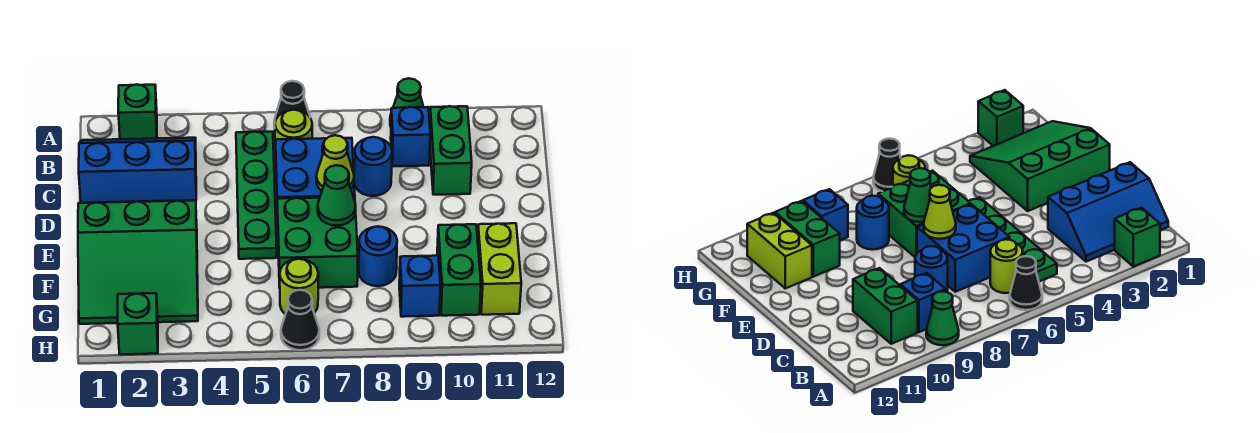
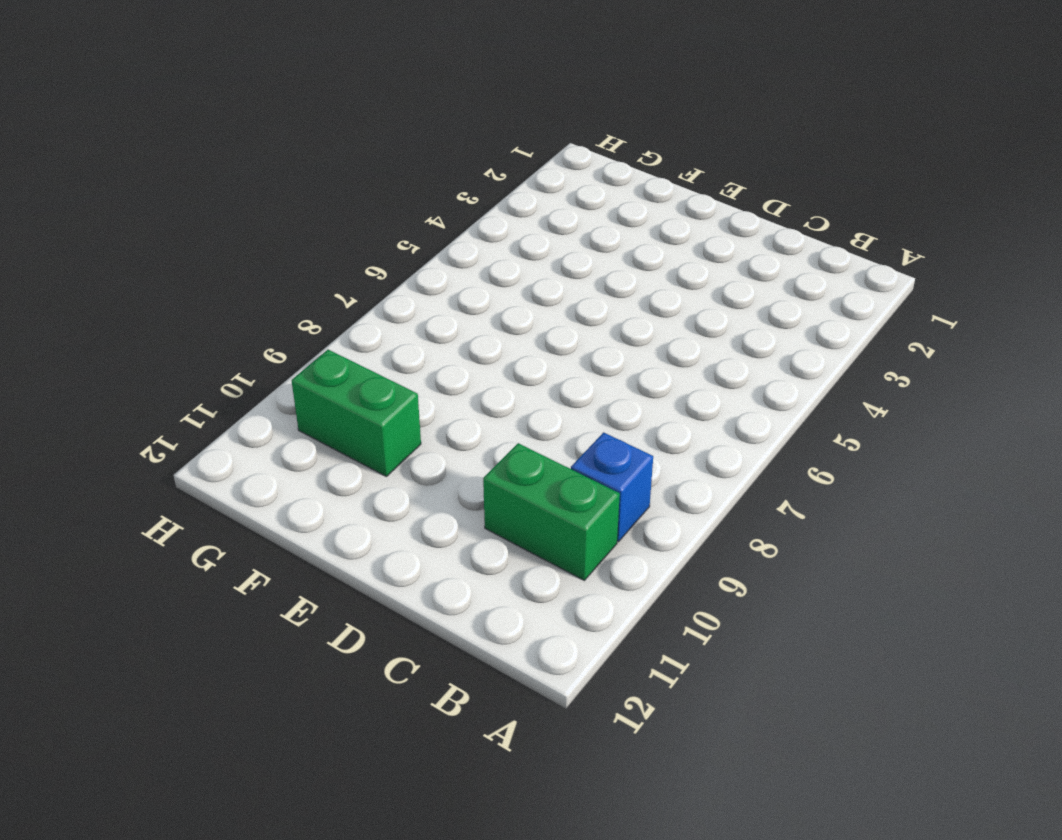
none -> green brick A2 level 1
none -> black cone A6 level 1
none -> green cone A9 level 1

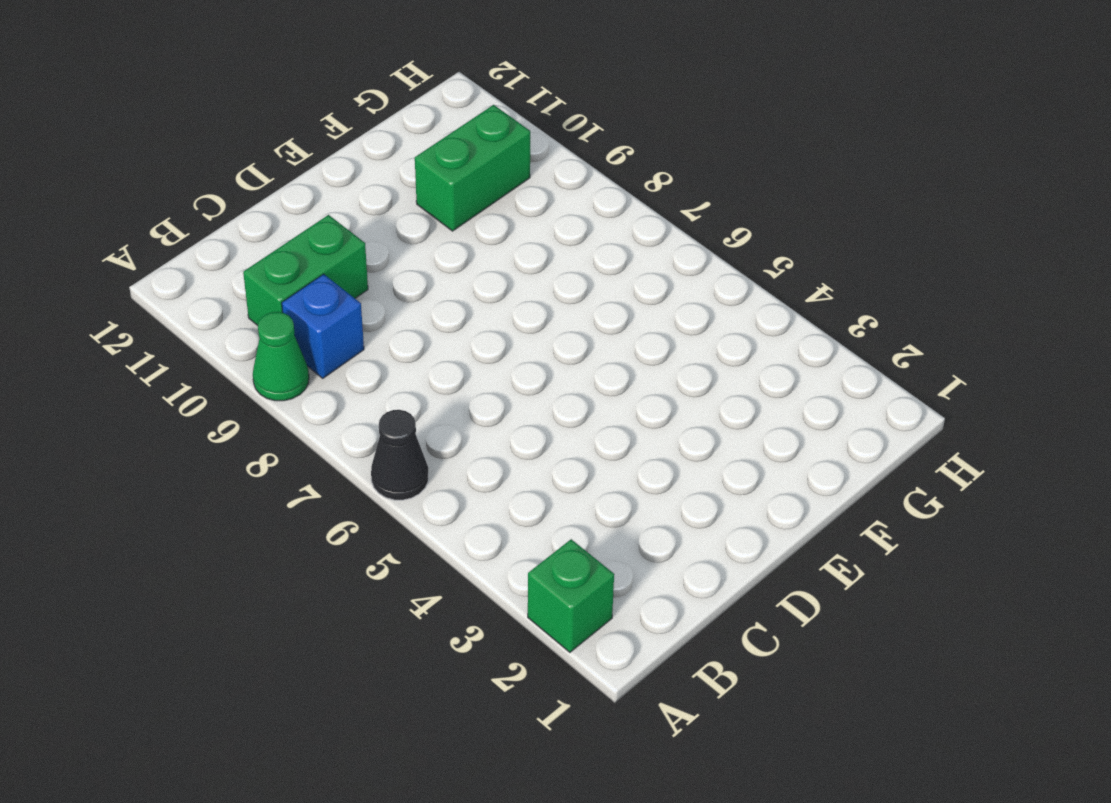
none -> blue slope B1:C3 level 1 top C
none -> green plate B5:E5 level 1
none -> lime round brick B6 level 1

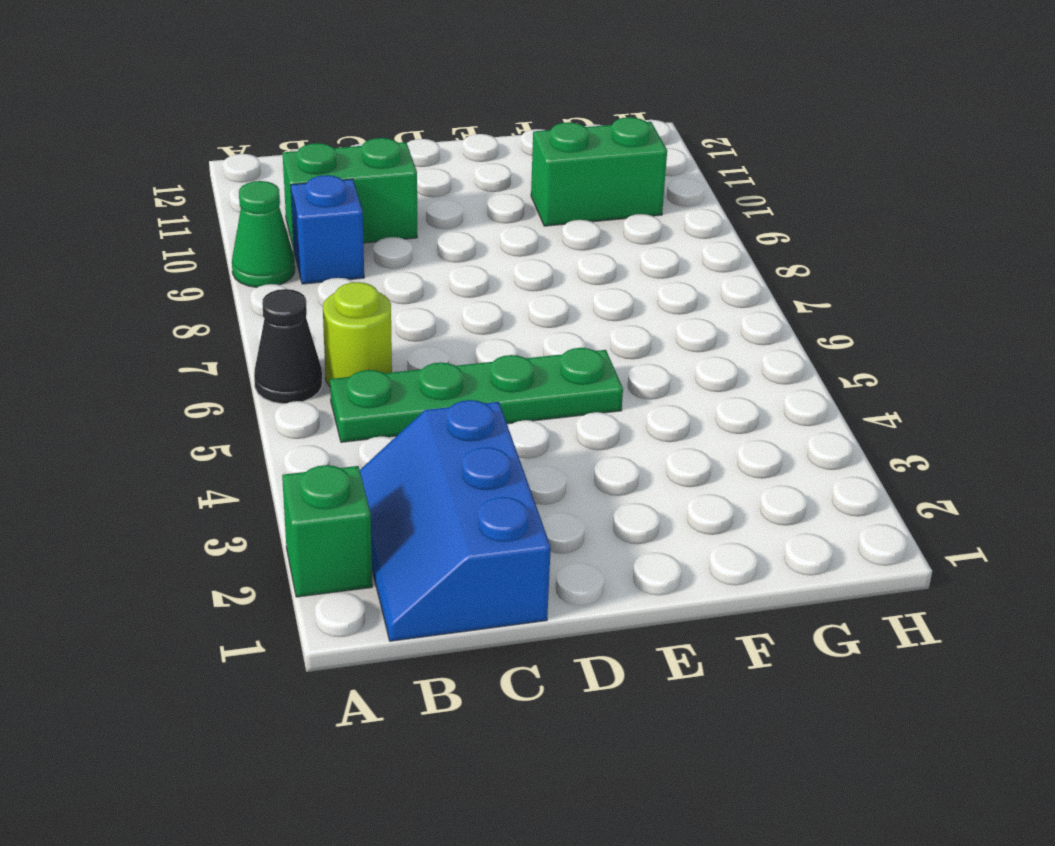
none -> blue brick C6:D7 level 1
none -> blue round brick C8 level 1
none -> green slope E1:G3 level 1 top E

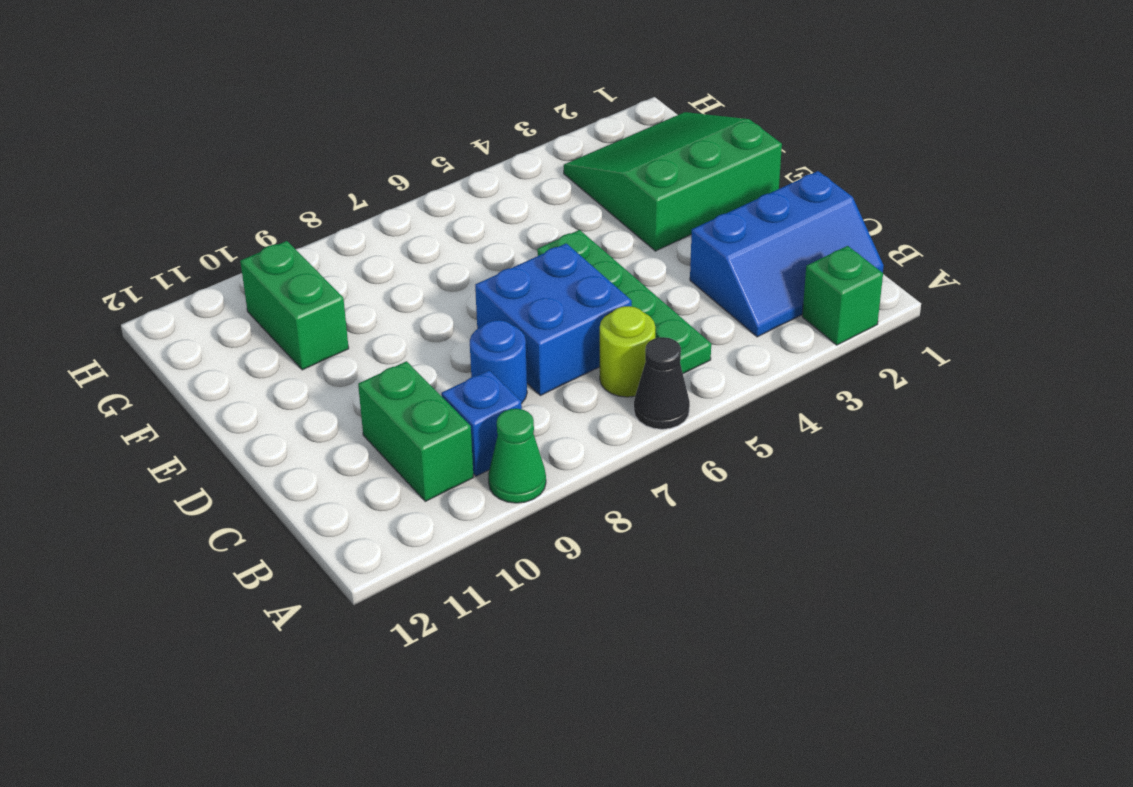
none -> green brick E6:F7 level 1
none -> blue round brick F8 level 1
none -> lime brick F11:G11 level 1

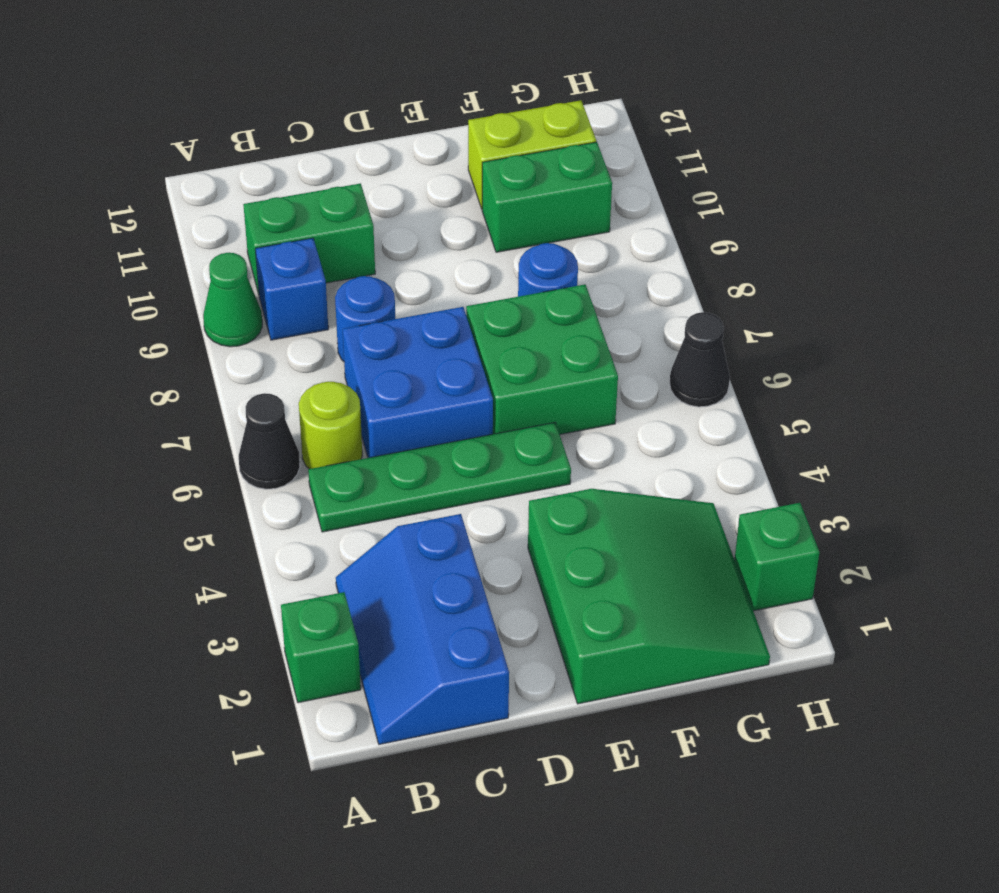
none -> lime round brick G6 level 1
none -> blue brick G9 level 1
none -> lime cone D7 level 2

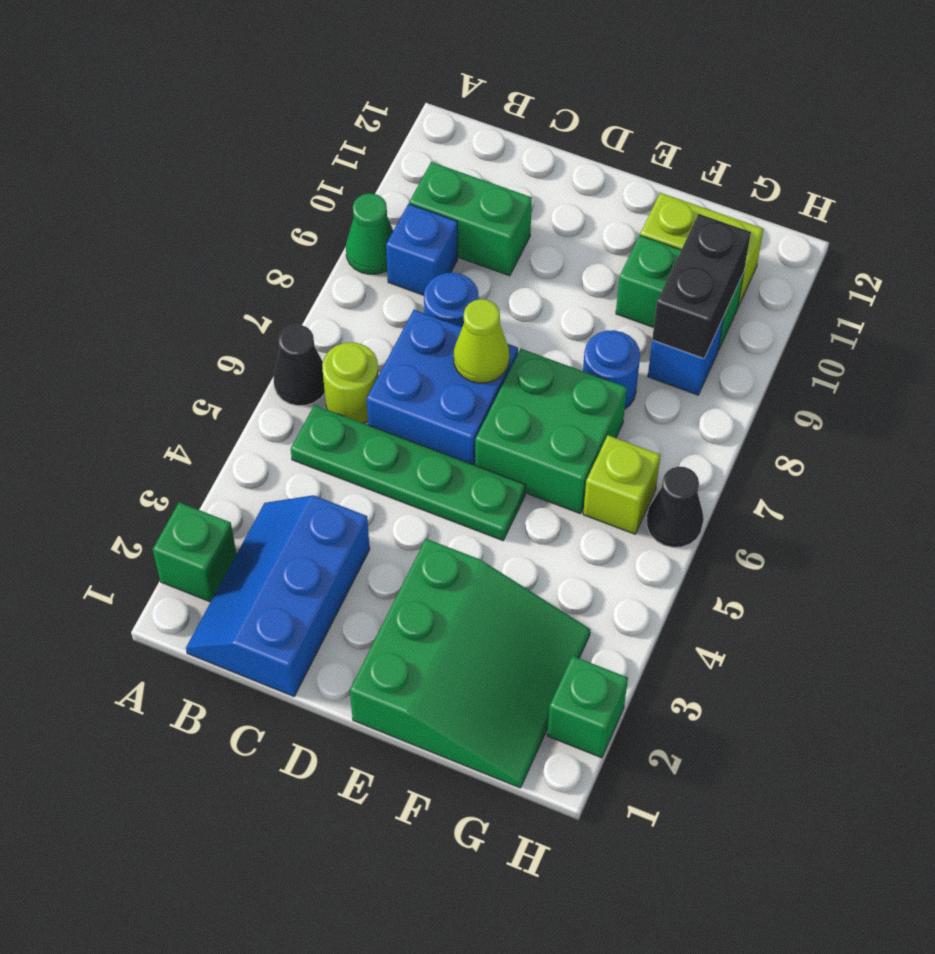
lime brick G6 level 1 -> lime round brick G6 level 1
black brick G9:G10 level 2 -> none
none -> green cone E7 level 2

